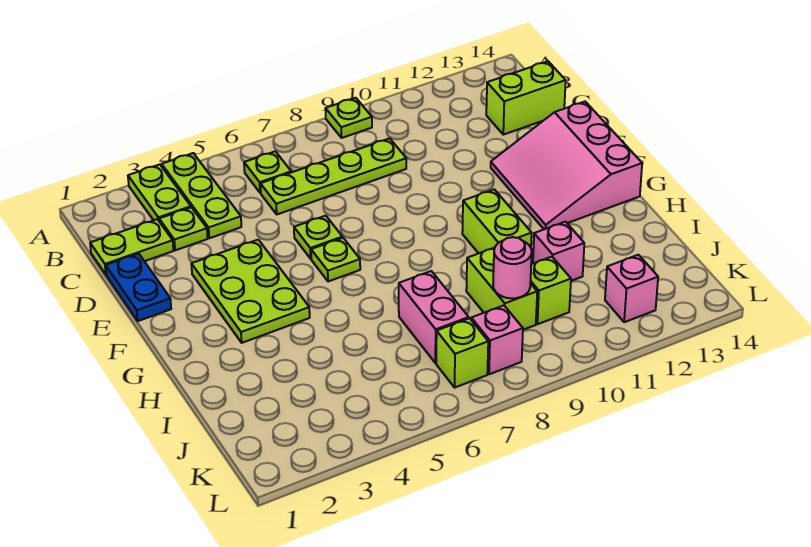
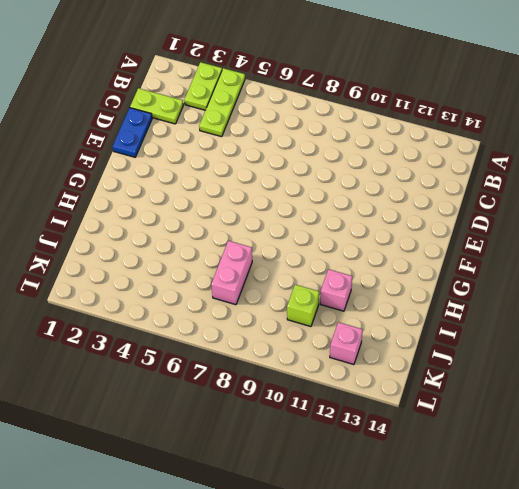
none -> lime plate A9 level 1
none -> lime plate B6 level 1
none -> lime plate C3 level 1

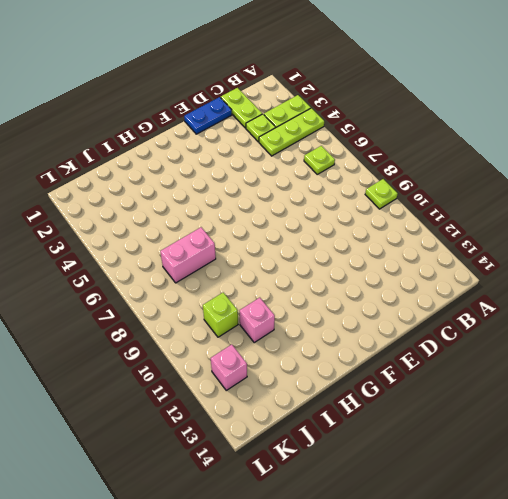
none -> lime plate C6:C9 level 1
none -> lime brick C13:C14 level 1
none -> lime plate E3:G4 level 1

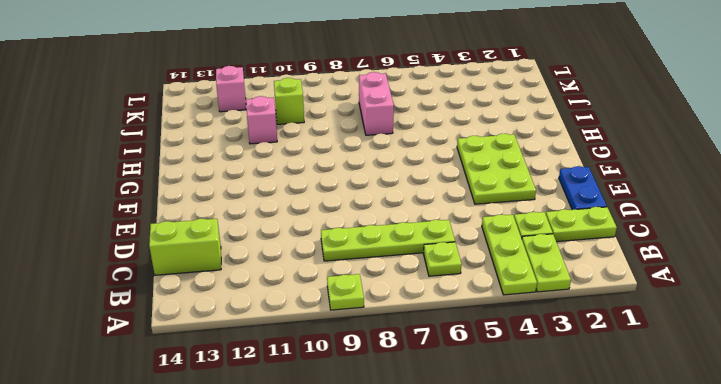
none -> lime plate E6 level 1
none -> pink slope E12:G14 level 1 top 14
none -> lime plate F6 level 1

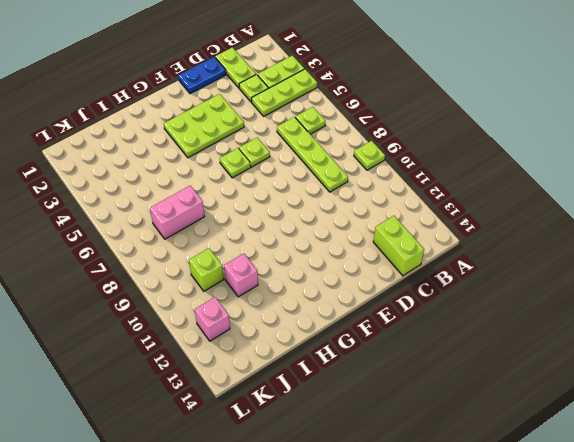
none -> pink slope E12:G14 level 1 top 14
none -> lime brick G10:H10 level 1
none -> lime brick I9:J9 level 1

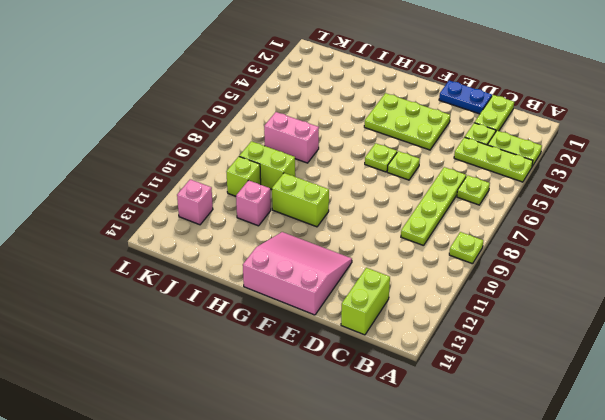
none -> lime brick K7 level 1
none -> pink brick K8 level 1
none -> pink round brick J9 level 2

